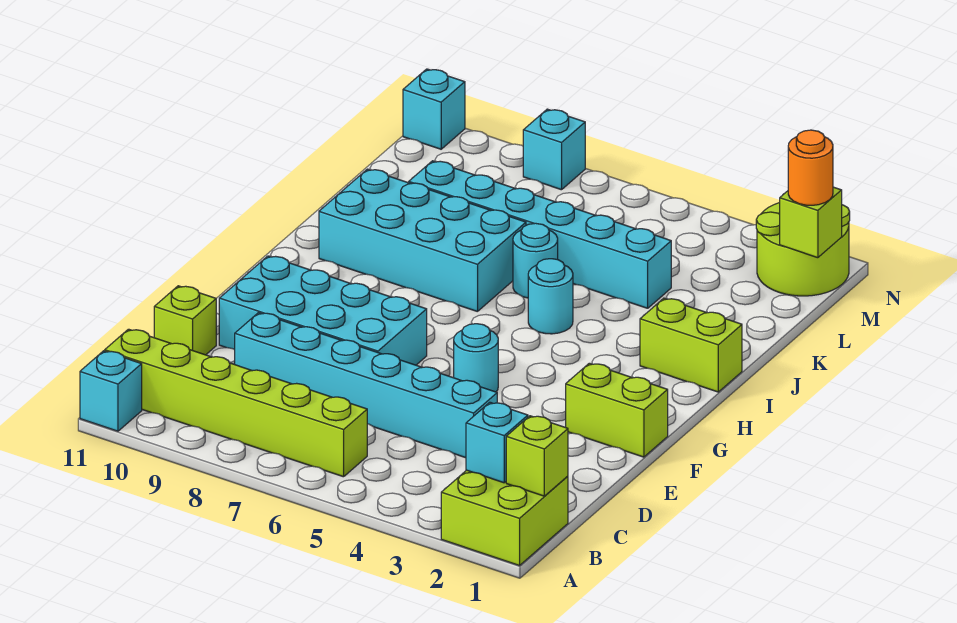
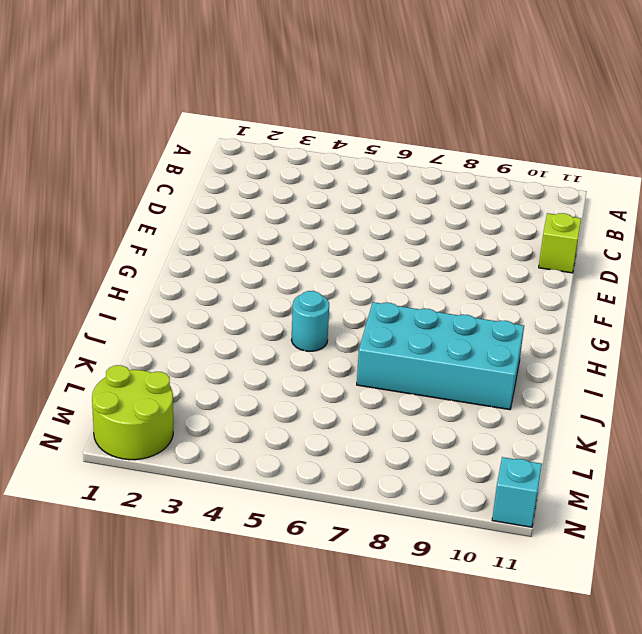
none -> lime brick A1:B2 level 1
none -> cyan brick A11 level 1
none -> lime brick B6:B11 level 1

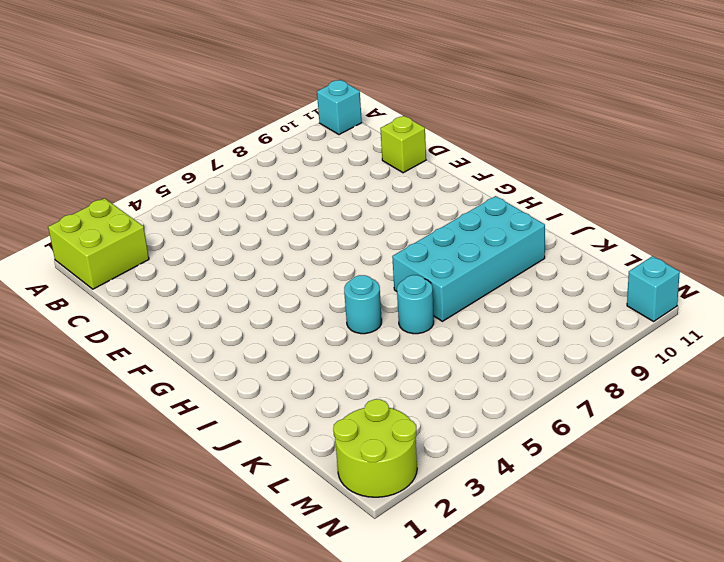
none -> lime brick B6:B11 level 1
none -> cyan brick D4:D9 level 1
none -> cyan brick E7:F10 level 1

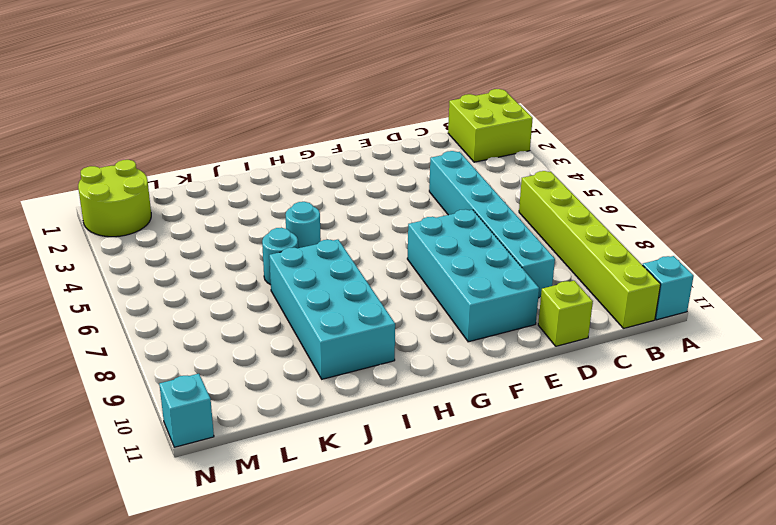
none -> lime brick F1:F2 level 1
none -> cyan round brick F5 level 1
none -> lime brick I1:I2 level 1

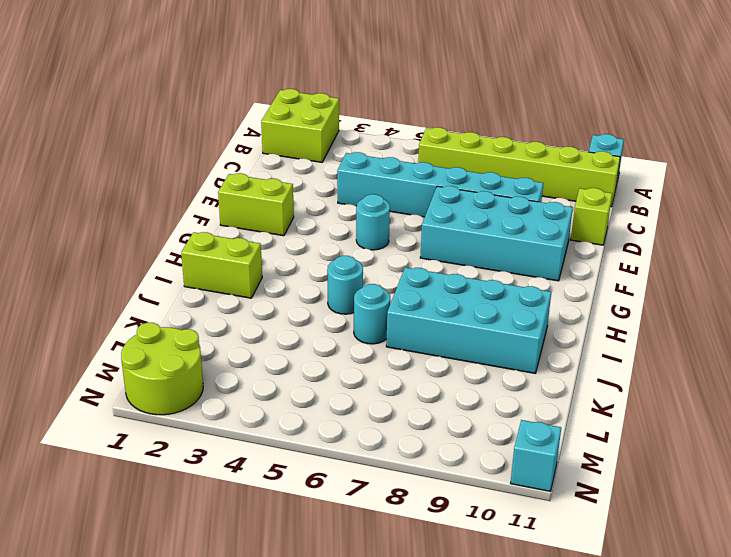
none -> cyan brick K4:K9 level 1
none -> cyan brick N8 level 1
none -> lime brick B1 level 2

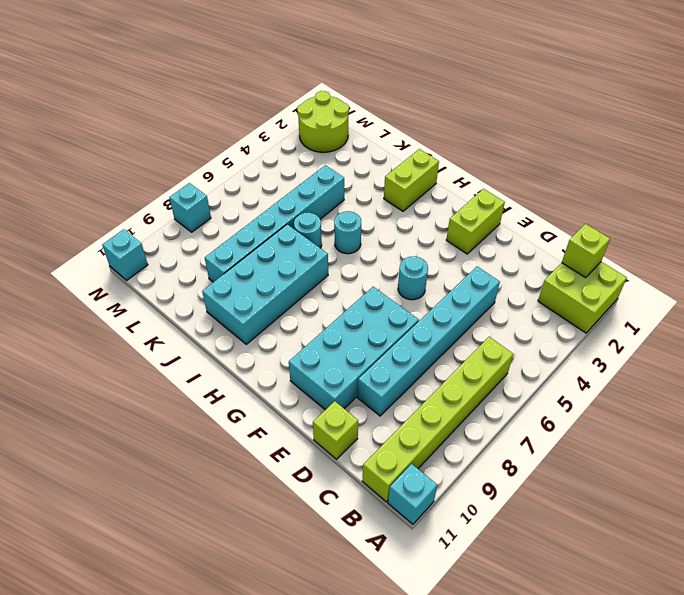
none -> cyan brick B2 level 2
none -> lime brick M1 level 2
none -> orange round brick M1 level 3

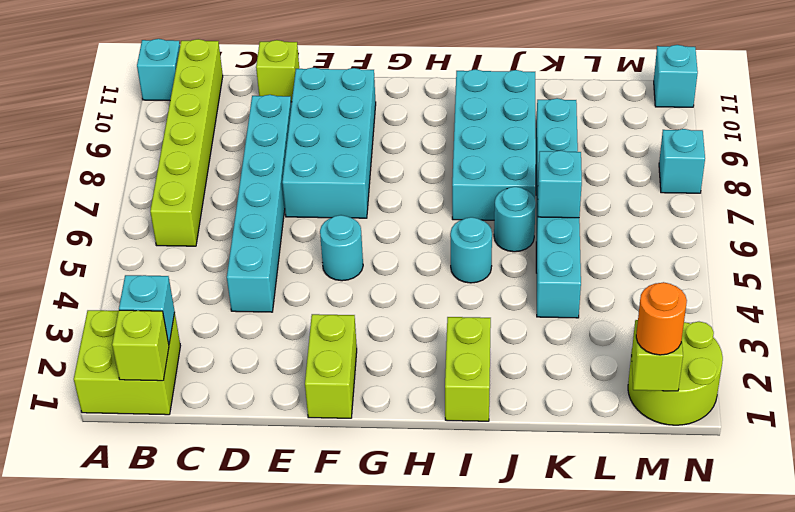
cyan brick K6 level 2 -> none

